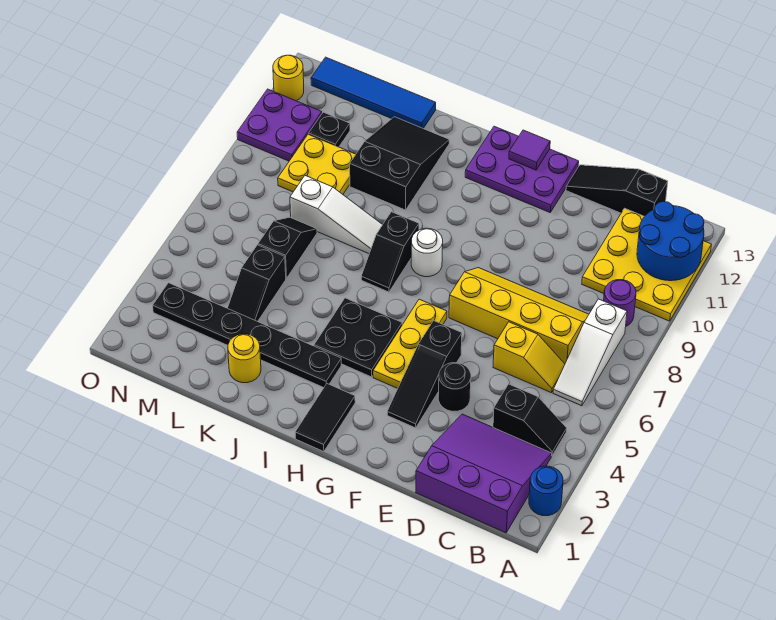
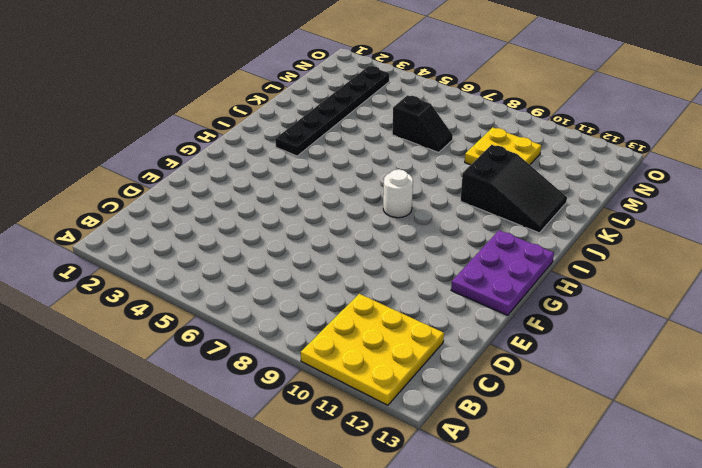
none -> blue round brick A2 level 1
none -> purple slope B1:D3 level 1 top 1
none -> black slope B4:C4 level 1 top C
none -> white slope B6:B8 level 1 top 8

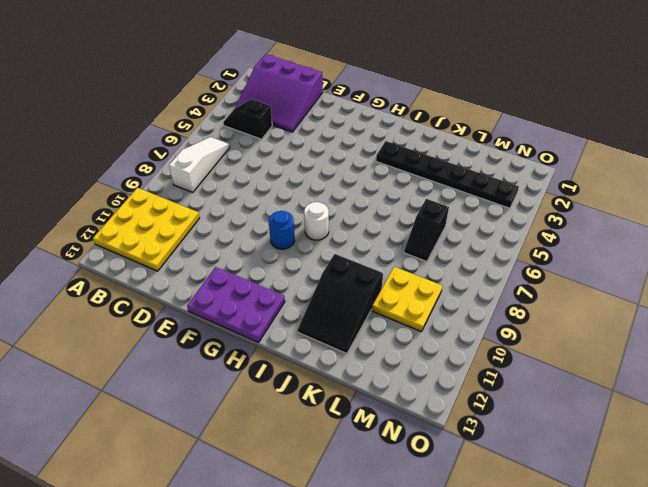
blue round brick G9 level 1 -> blue round brick A2 level 1
none -> purple round brick B9 level 1
none -> yellow slope C6:D6 level 1 top D
none -> yellow slope C7:F8 level 1 top 7
none -> black slope C13:E13 level 1 top C

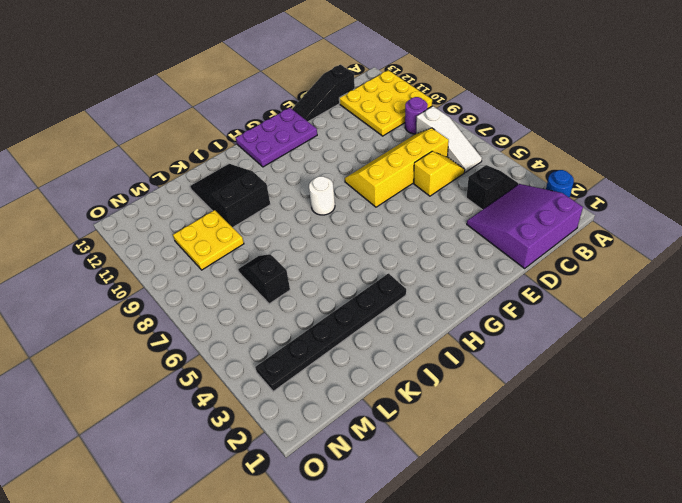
none -> black round brick E4 level 1
none -> black slope F3:F5 level 1 top 5
none -> yellow plate G4:G6 level 1
none -> black tile H1:H2 level 1

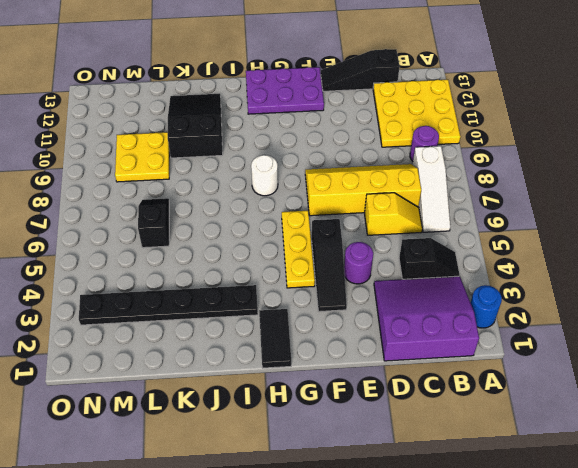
purple round brick E4 level 1 -> black round brick E4 level 1
none -> black plate H4:I5 level 1
none -> black slope I7:I8 level 1 top 8
none -> white slope J8:L8 level 1 top L
none -> yellow round brick K2 level 1

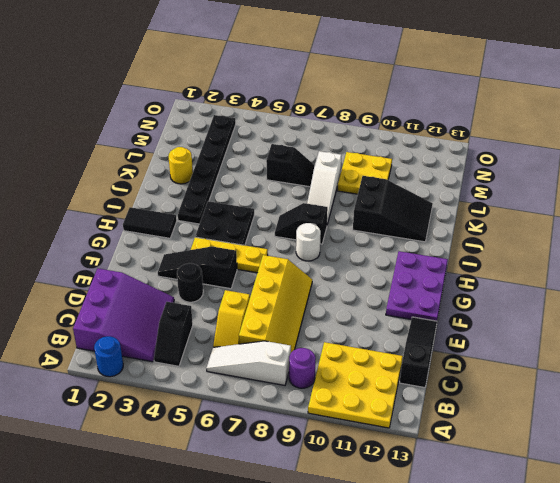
none -> blue tile K13:N13 level 1
none -> black slope L4:L5 level 1 top 5
none -> black plate M11 level 1
none -> purple plate N10:O11 level 1

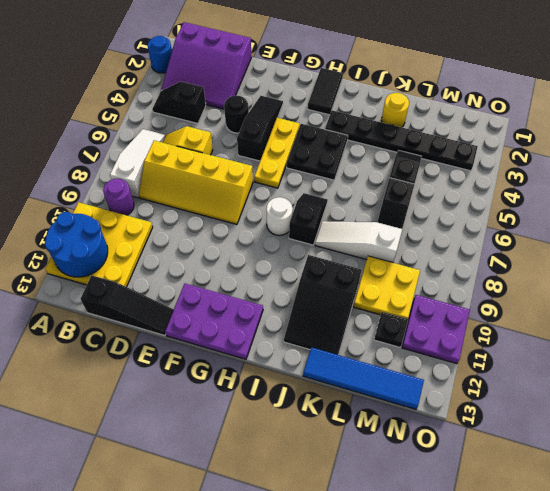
none -> yellow round brick O12 level 1
none -> purple tile G13 level 2

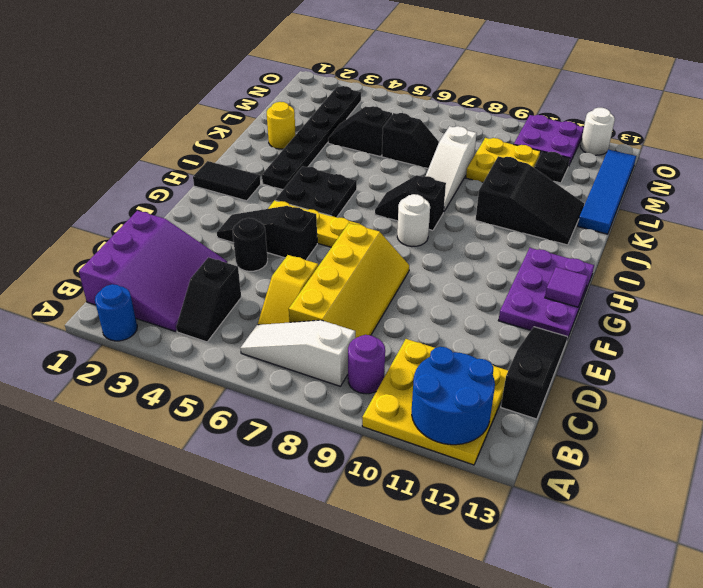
white round brick O12 level 1 -> yellow round brick O12 level 1

